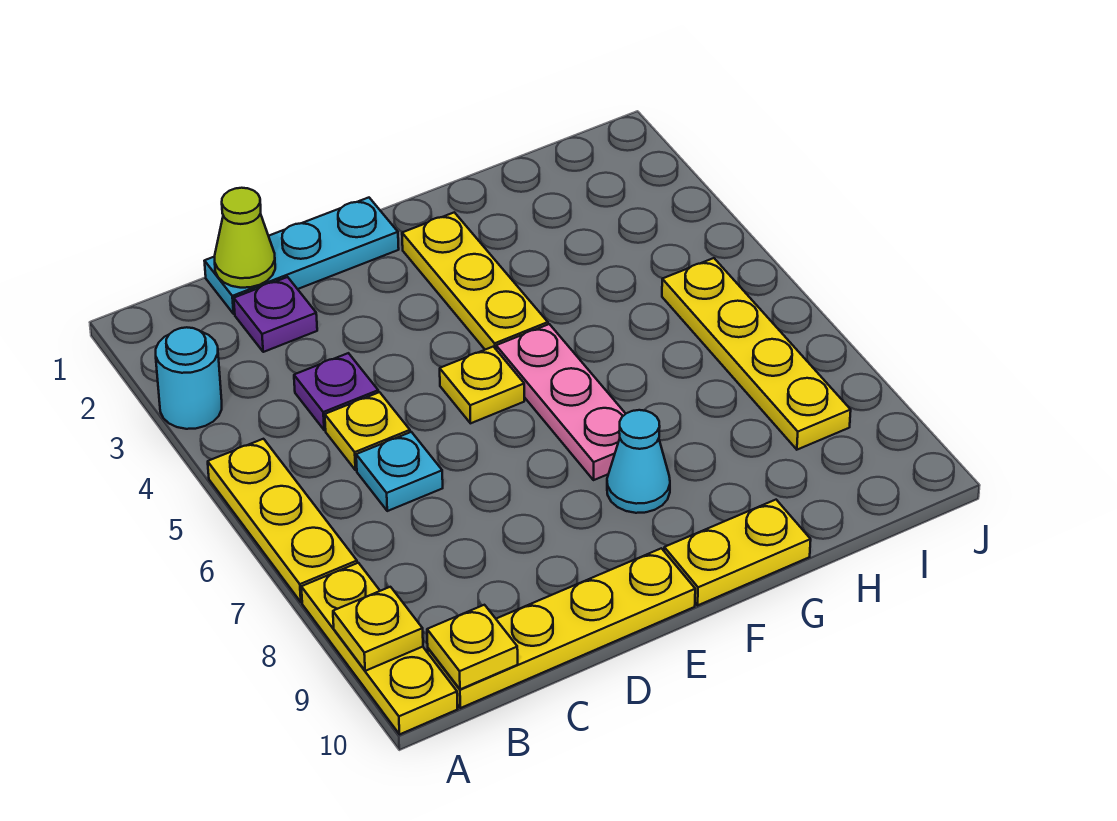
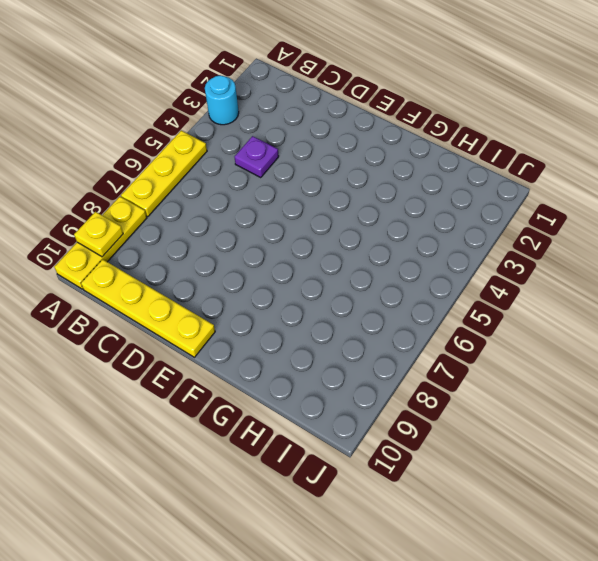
none -> cyan plate C1:E1 level 1
none -> purple plate C2 level 1
none -> yellow plate C5 level 1

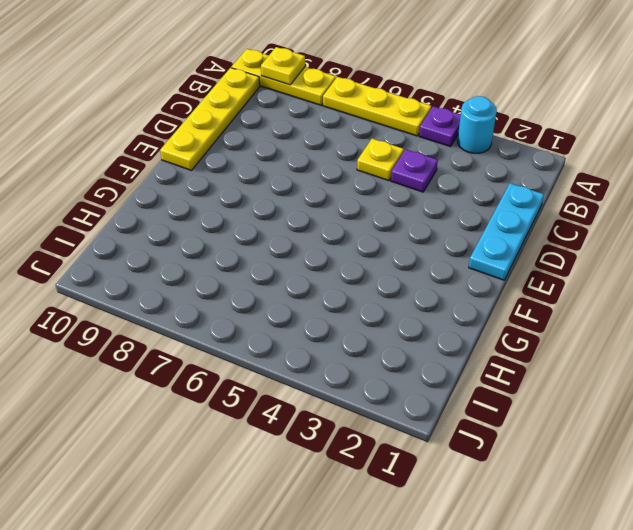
purple plate A4 level 1 -> purple plate C2 level 1
none -> cyan plate C6 level 1
none -> yellow plate E5 level 1
none -> yellow plate F2:F4 level 1

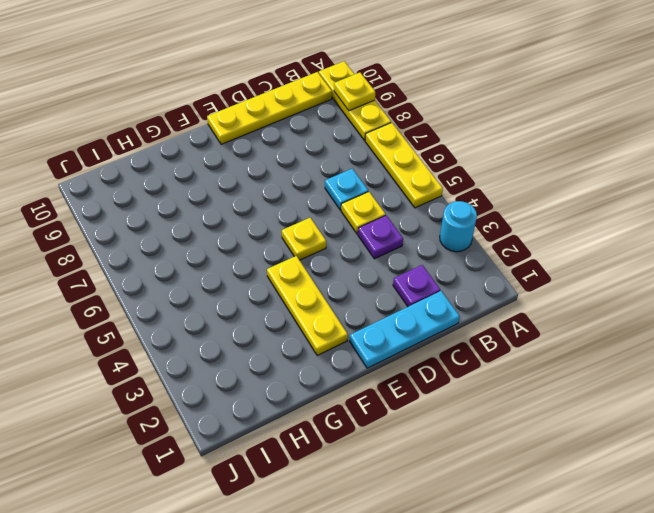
none -> pink plate F5:F7 level 1
none -> cyan cone F8 level 1
none -> yellow plate F10:G10 level 1

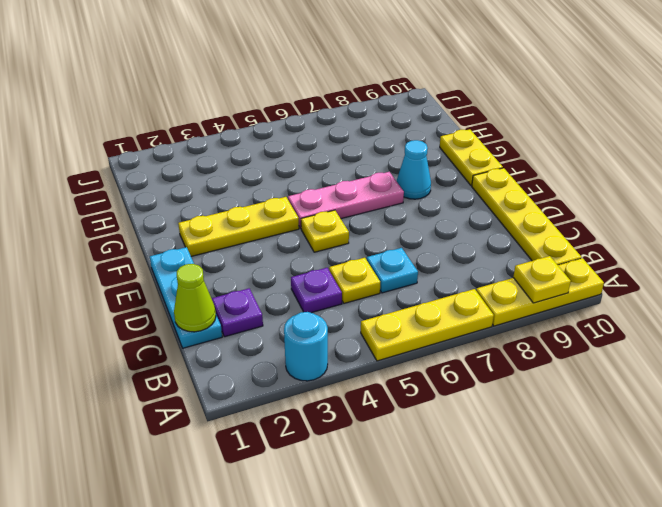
none -> yellow plate I5:I8 level 1
none -> yellow plate B10 level 2

